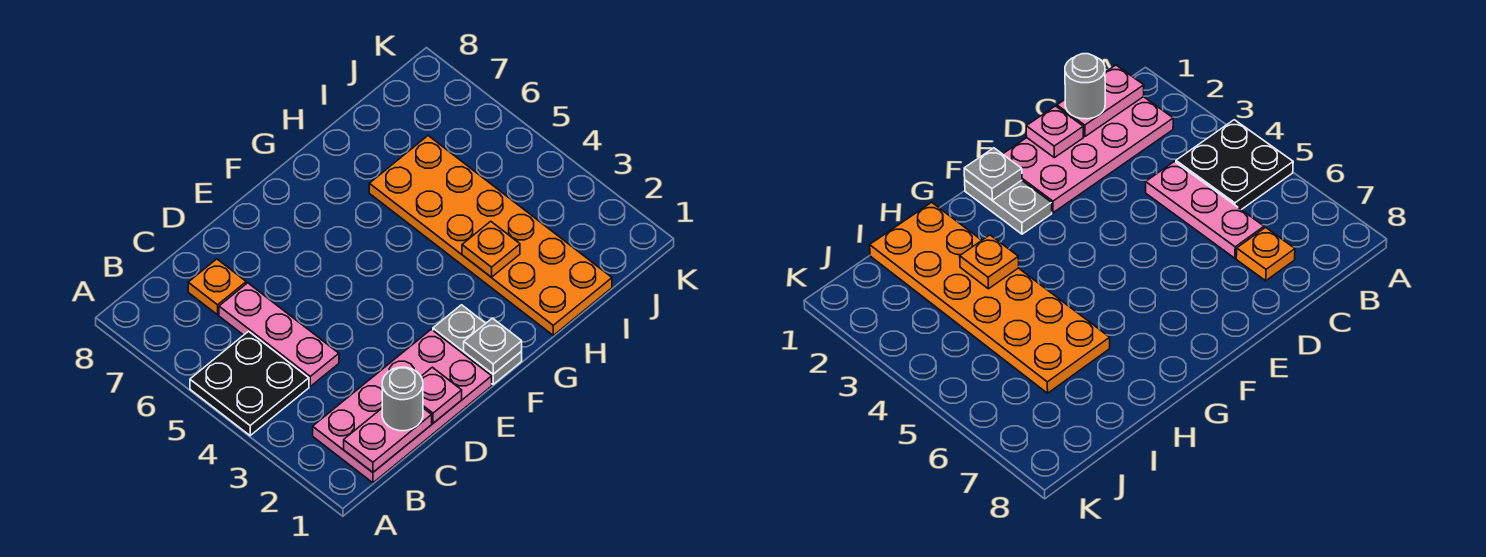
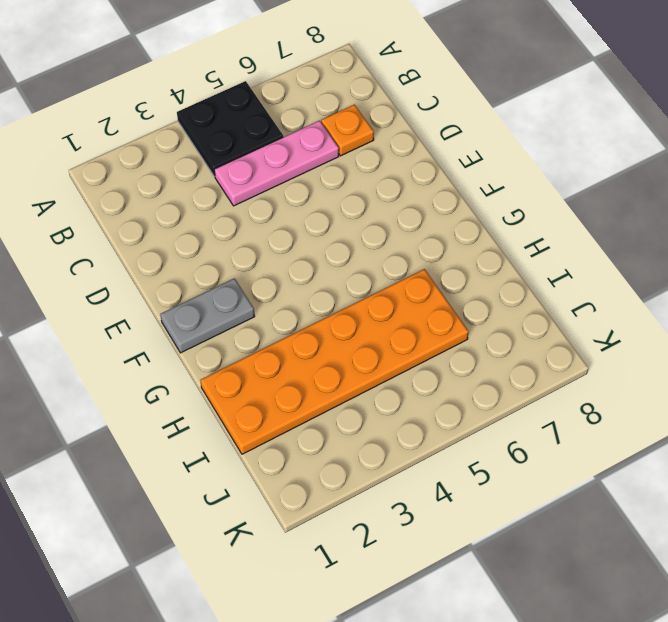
none -> pink plate B1:E2 level 1
none -> pink plate B1:C1 level 2

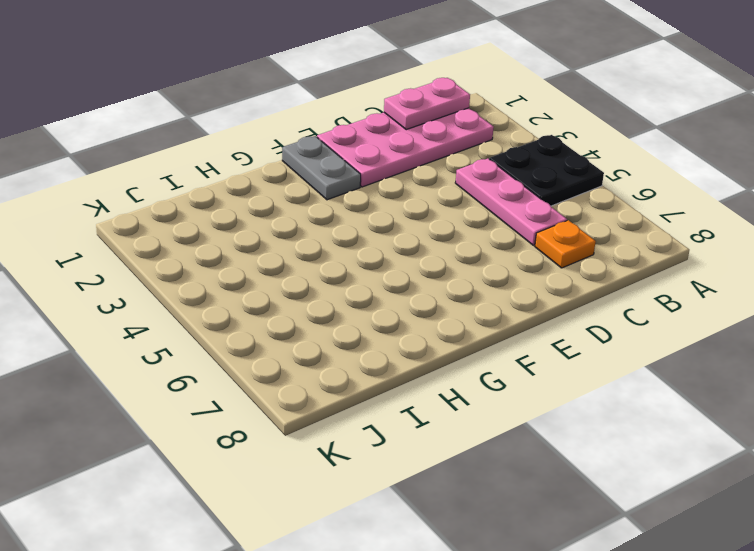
none -> orange plate H1:I6 level 1
none -> pink plate D1 level 2

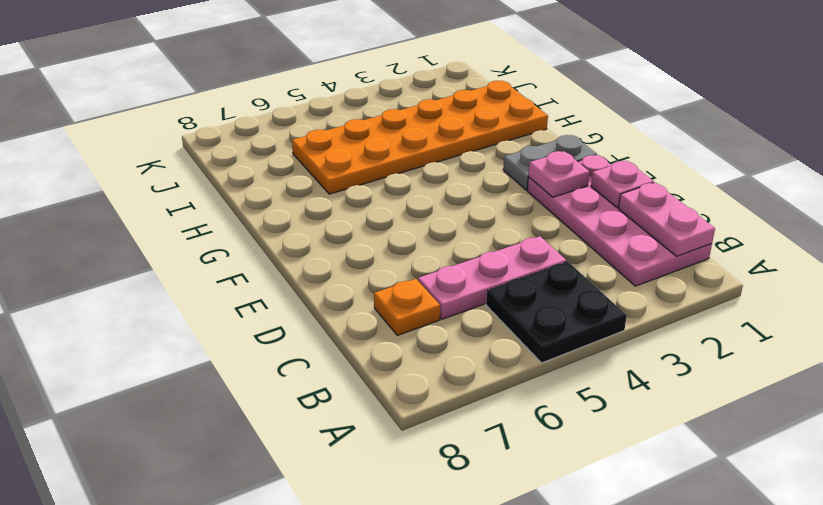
pink plate E2 level 2 -> none
none -> grey plate F1 level 2
none -> orange plate H3 level 2

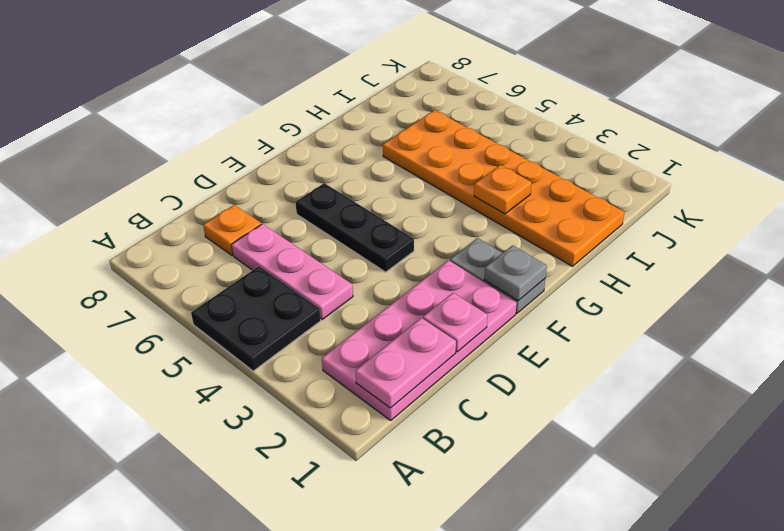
black plate E4:E6 level 1 -> none
none -> grey round brick C1 level 3

